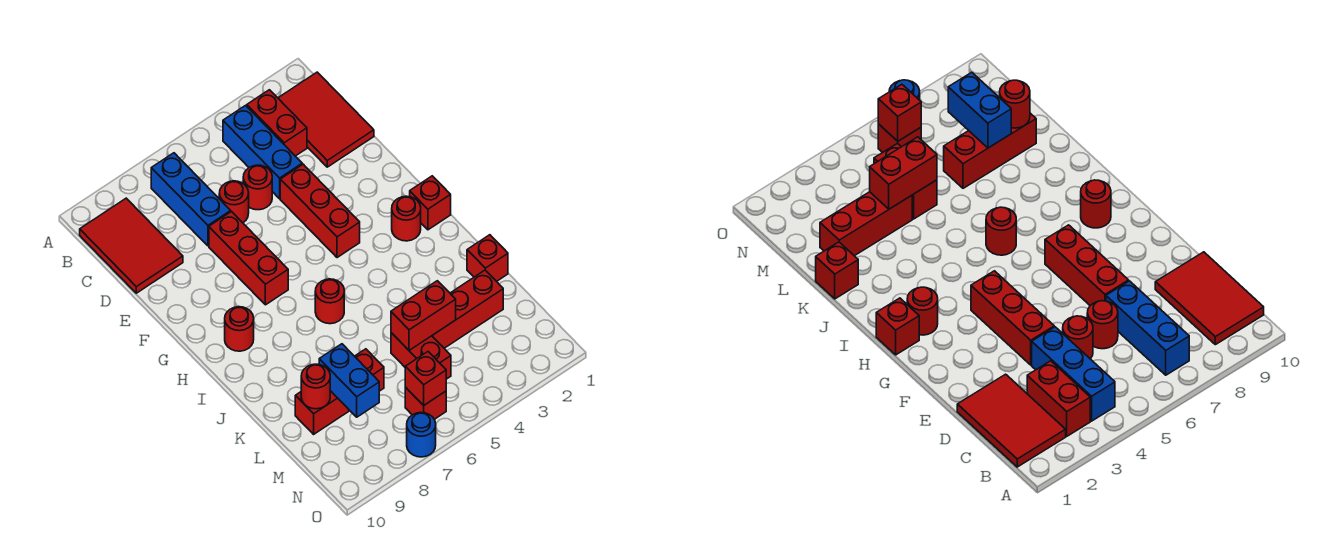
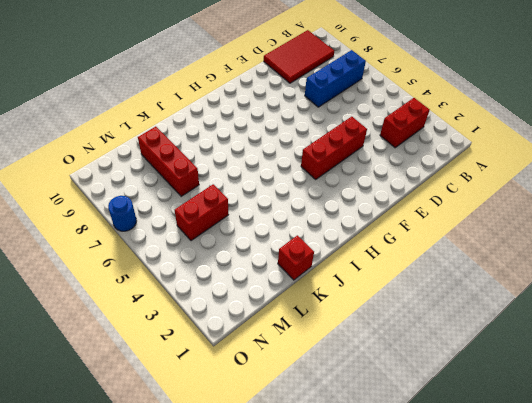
none -> red tile B1:D2 level 1
none -> blue brick B4:D4 level 1
none -> red round brick D5 level 1

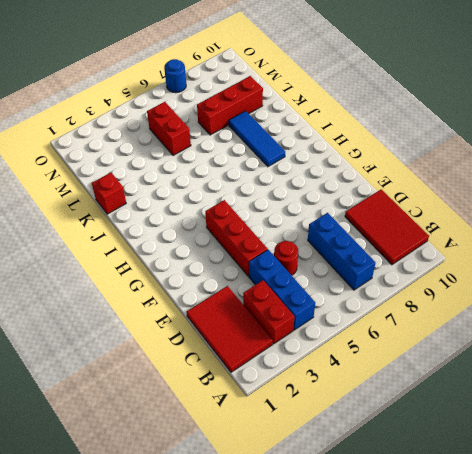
blue tile I8:K8 level 1 -> none
none -> red round brick D6 level 1
none -> red brick E7:G7 level 1
none -> red brick H1 level 1

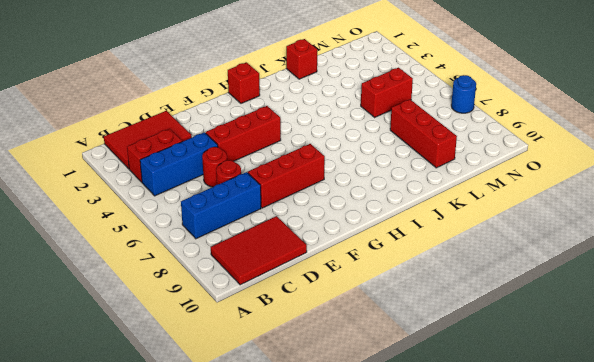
none -> red round brick H2 level 1
none -> red round brick H9 level 1
none -> red round brick I6 level 1

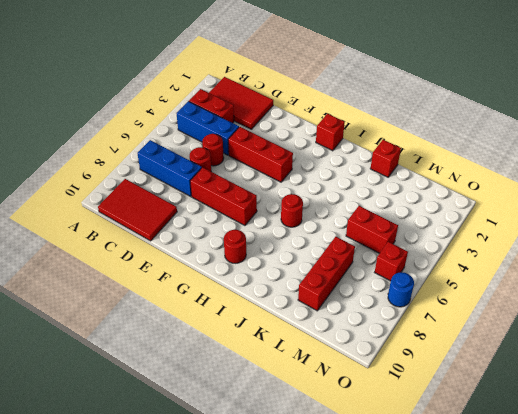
none -> red round brick H2 level 1
none -> red brick L2:L4 level 1
none -> red brick L4:L5 level 2

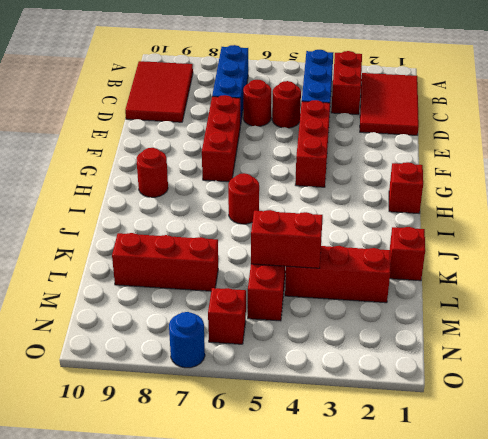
none -> red round brick H2 level 1
none -> blue brick L8:M8 level 2
none -> red round brick L9 level 2

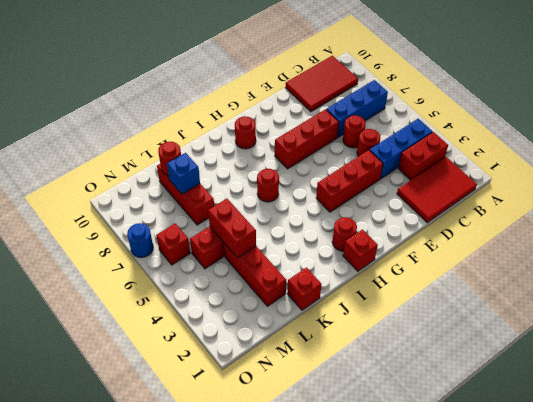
blue brick L8 level 2 -> blue brick L8:M8 level 2
none -> red brick N6 level 2

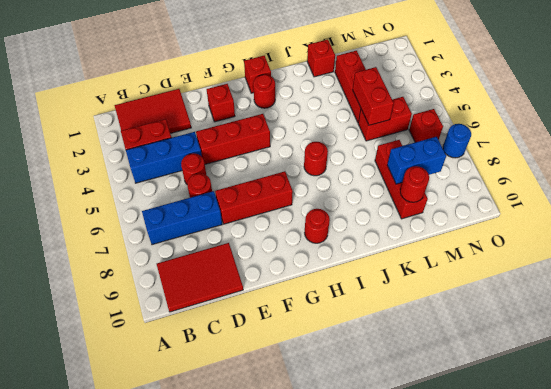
red brick F2 level 1 -> red brick N6 level 2

